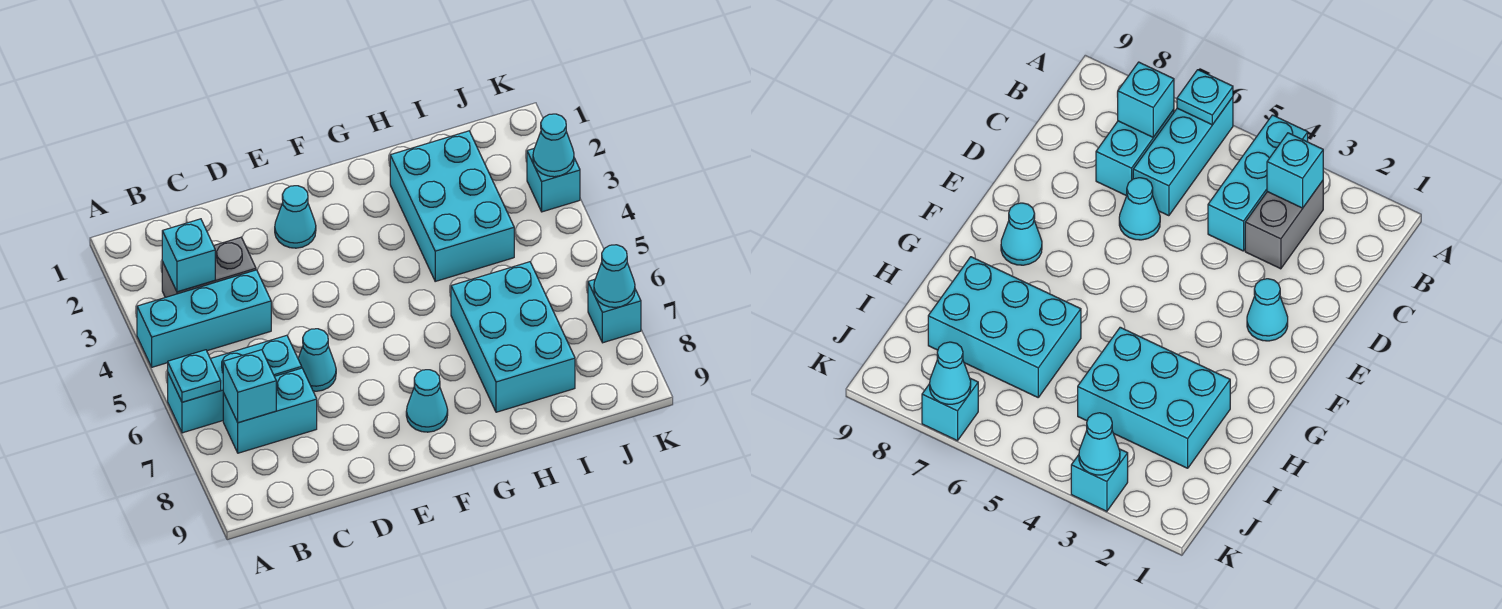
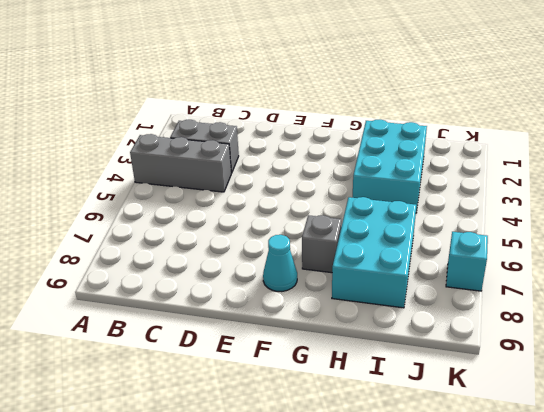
grey brick A4:C4 level 1 -> cyan brick A4:C4 level 1
grey brick G7 level 1 -> none
none -> cyan brick A6:C6 level 1
none -> cyan brick B7:C7 level 1
none -> cyan cone D6 level 1

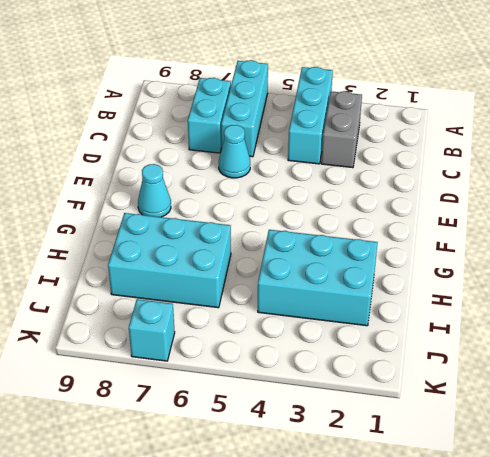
none -> cyan cone E2 level 1
none -> cyan brick K3 level 1
none -> cyan plate A6 level 2

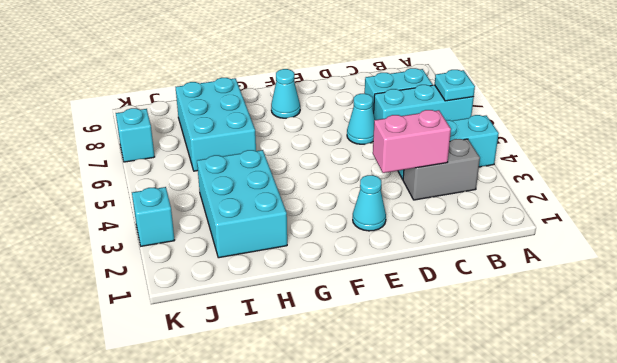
pink brick C3:D3 level 2 -> none
none -> cyan brick B3 level 2
none -> cyan brick B7 level 2
none -> cyan cone K3 level 2

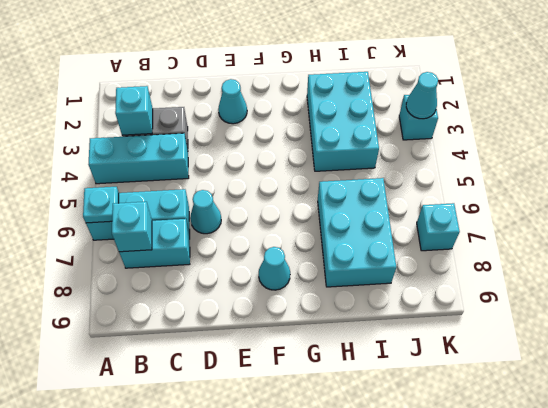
none -> cyan cone K7 level 2

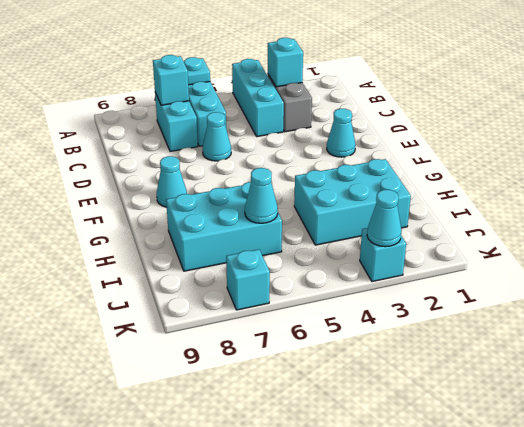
cyan cone I6 level 2 -> cyan cone K7 level 2

